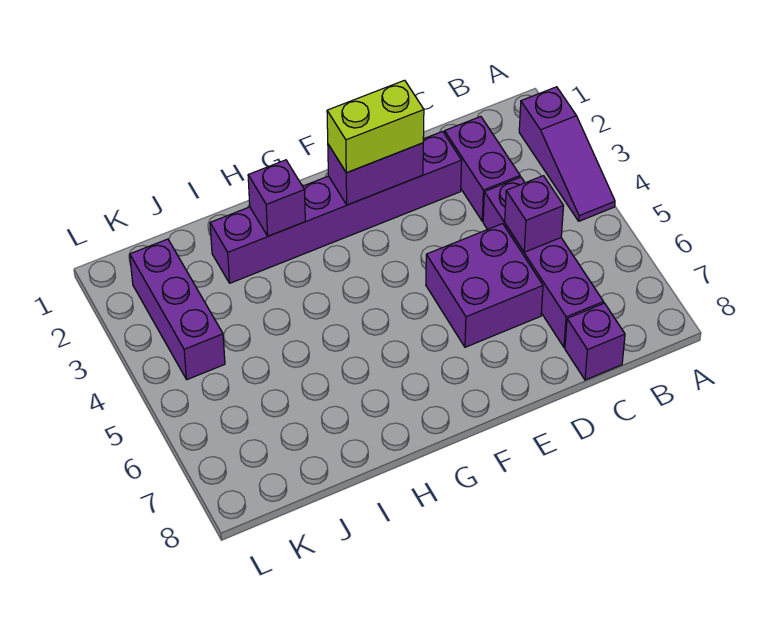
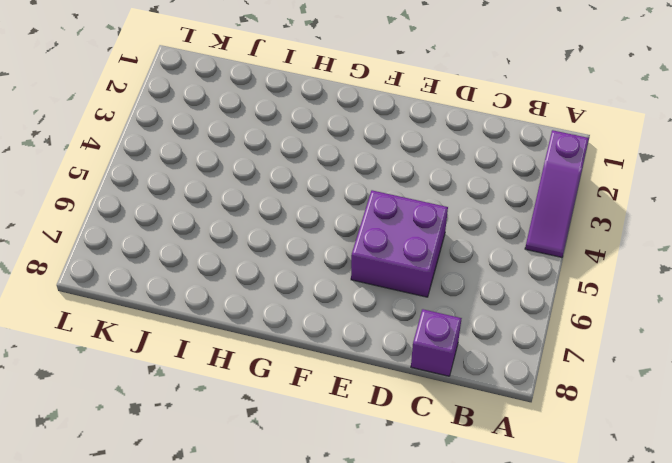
none -> purple brick C2:C3 level 1
none -> purple brick C4:C7 level 1

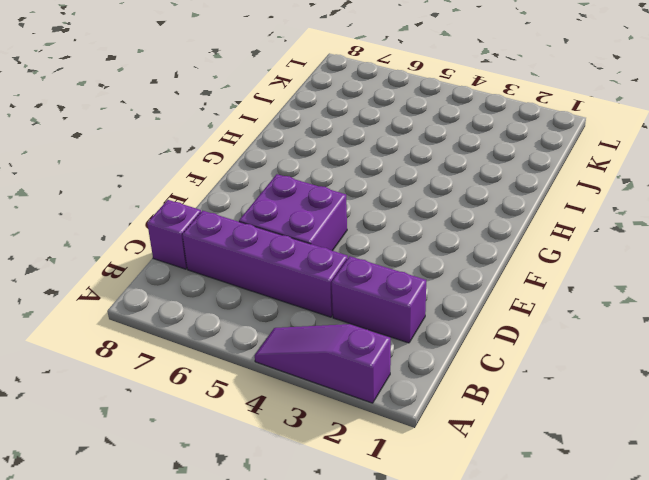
none -> purple brick D2:I2 level 1
none -> purple brick K2:K4 level 1

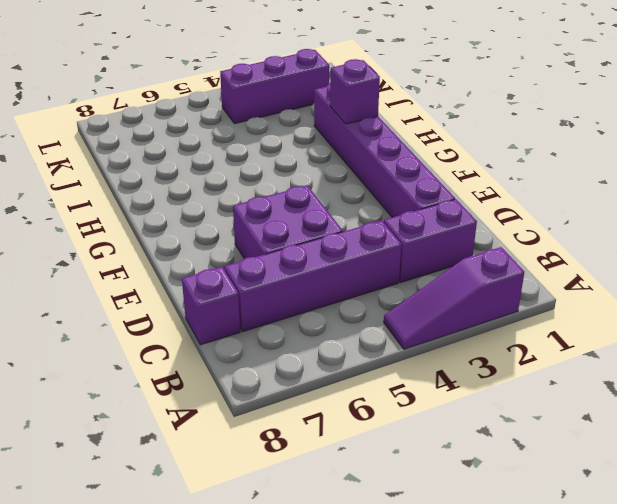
none -> purple brick C5 level 2
none -> purple brick E2:F2 level 2

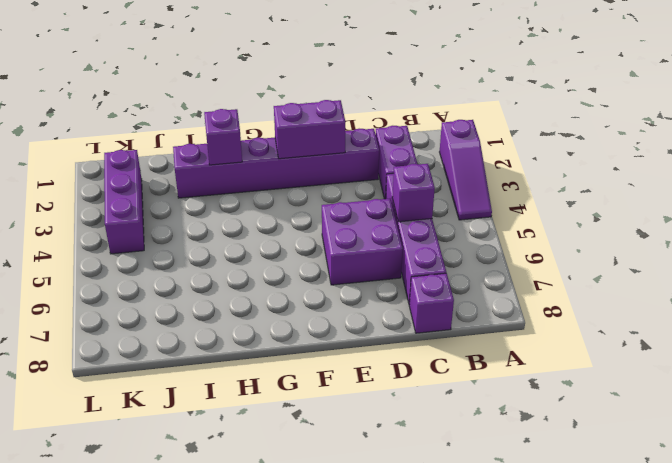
none -> lime brick E2:F2 level 3

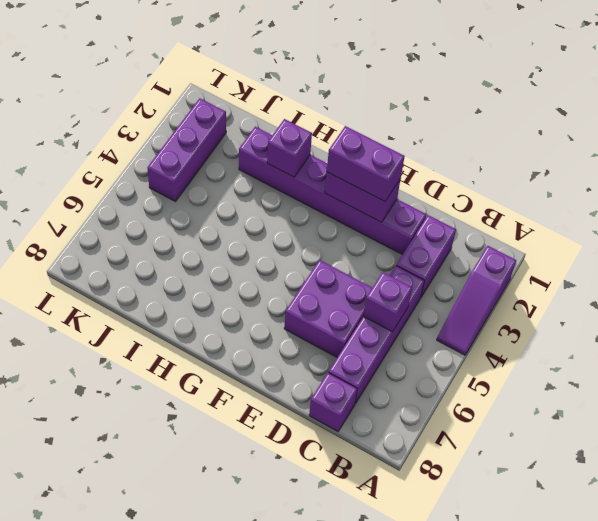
purple brick E2:F2 level 3 -> lime brick E2:F2 level 3

